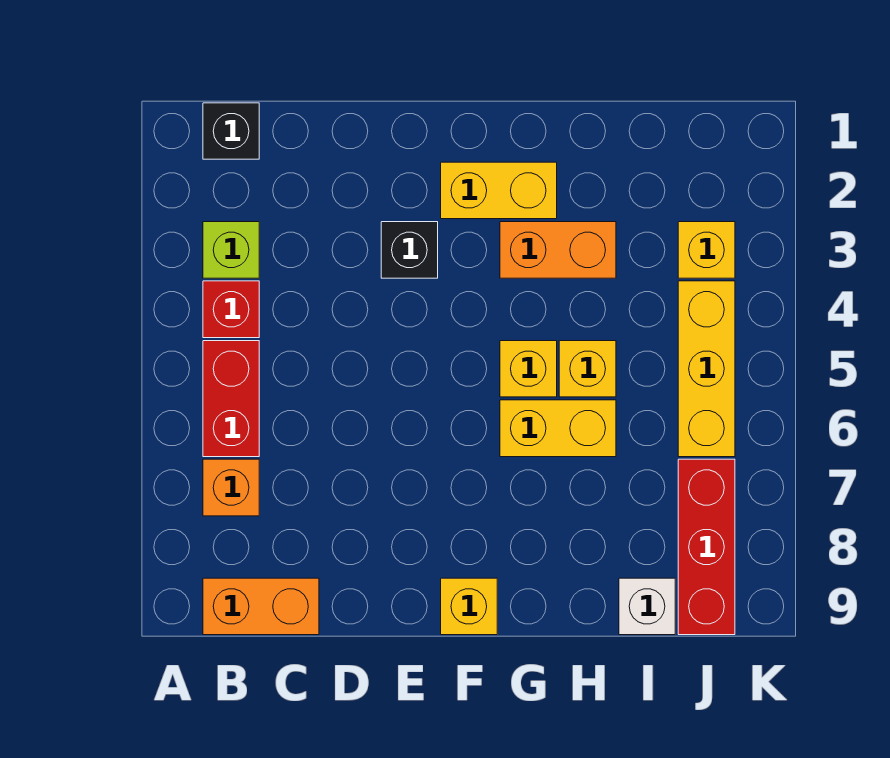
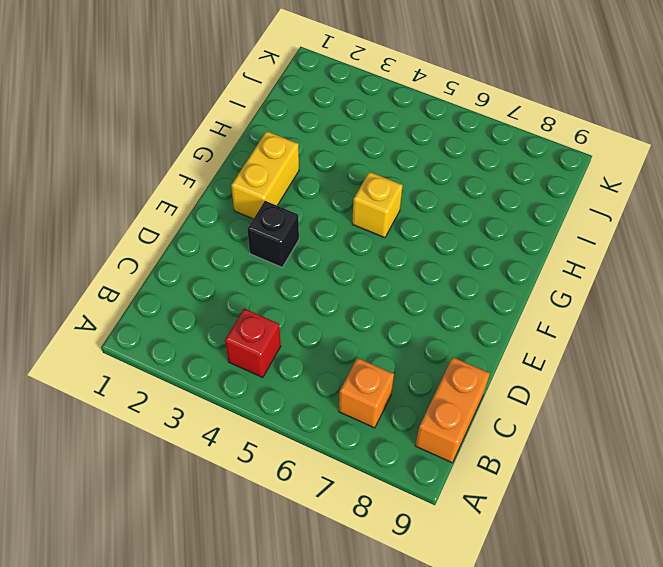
none -> black brick B1 level 1
none -> lime brick B3 level 1
none -> red brick B5:B6 level 1

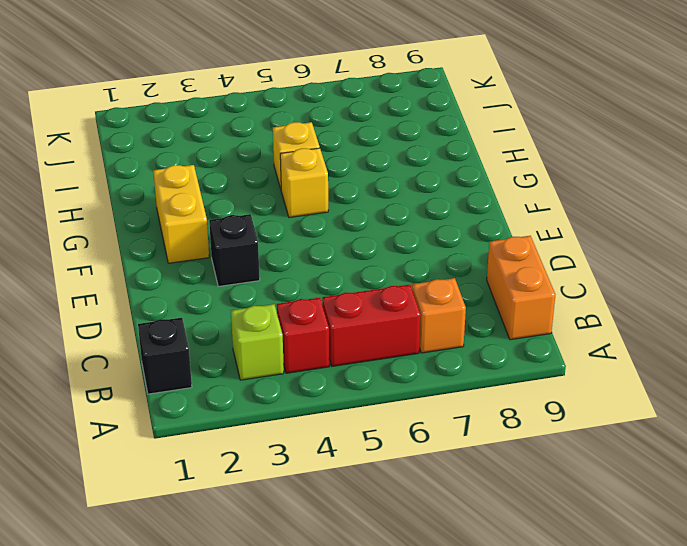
none -> yellow brick F9 level 1
none -> orange brick G3:H3 level 1
none -> yellow brick G6:H6 level 1

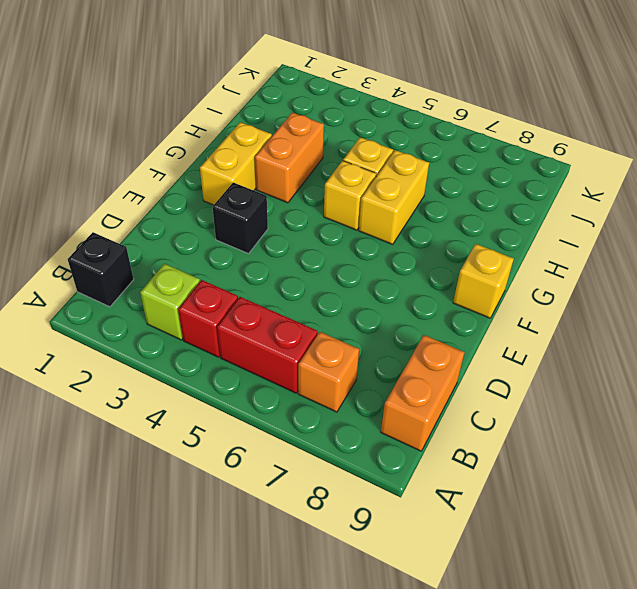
none -> white brick I9 level 1
none -> yellow brick J3 level 1
none -> yellow brick J4:J6 level 1

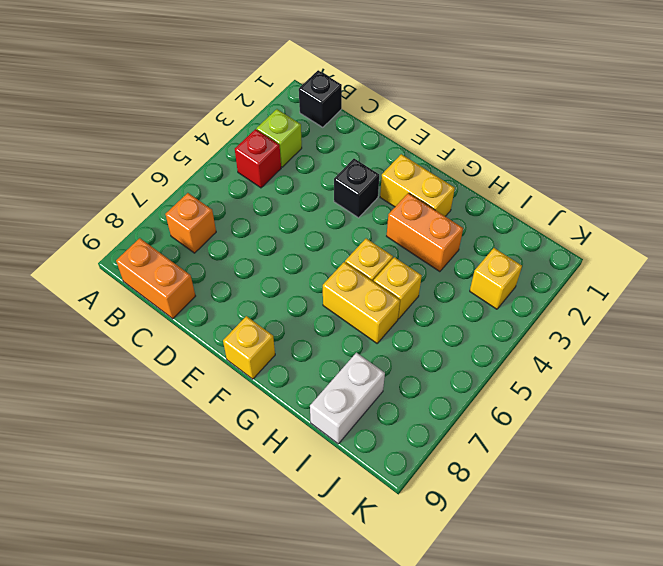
white brick I8:I9 level 1 -> white brick I9 level 1
none -> red brick B5:B6 level 1
none -> yellow brick J4:J6 level 1
none -> red brick J7:J9 level 1

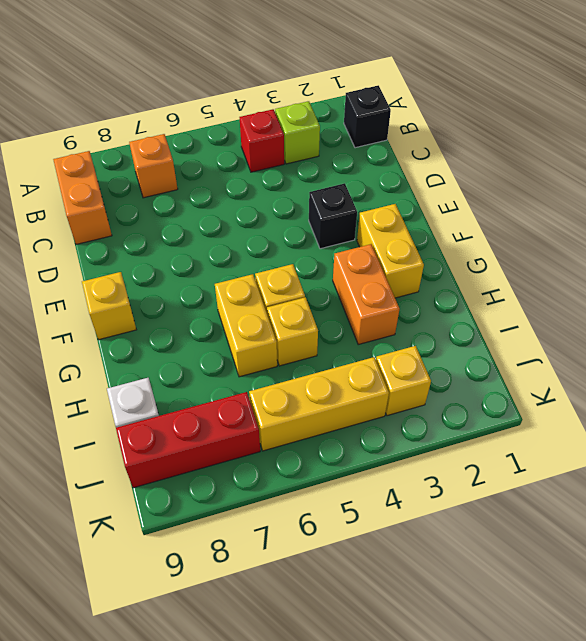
none -> red brick B5:B6 level 1

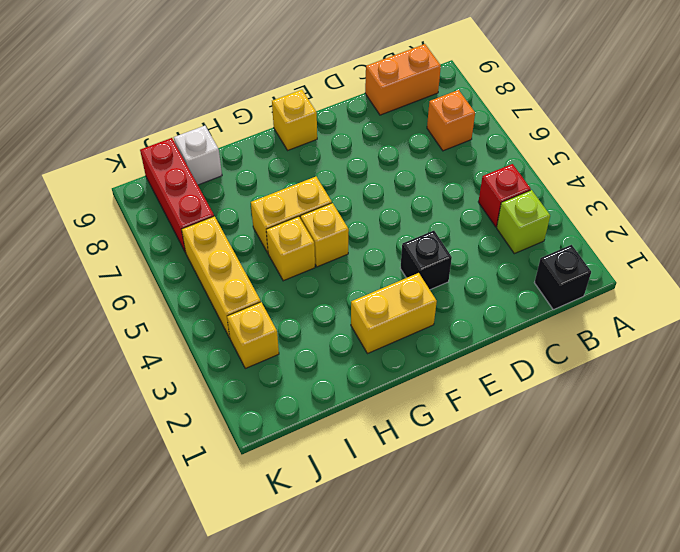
none -> red brick B5:B6 level 1
none -> orange brick G3:H3 level 1

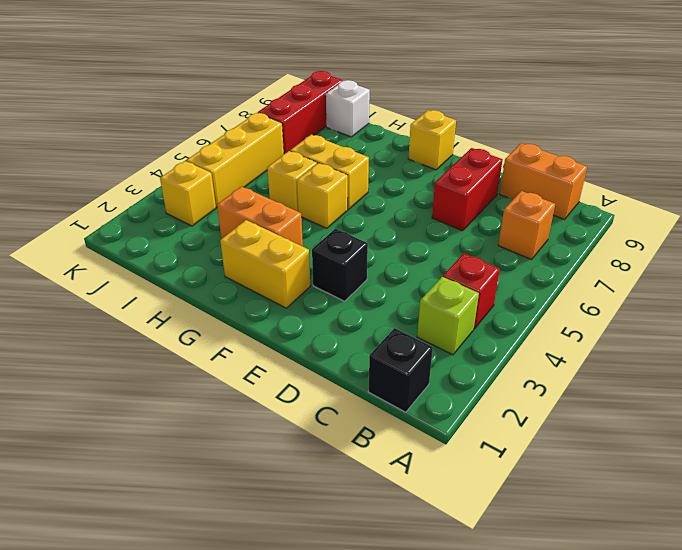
red brick D7:D8 level 1 -> red brick B5:B6 level 1

